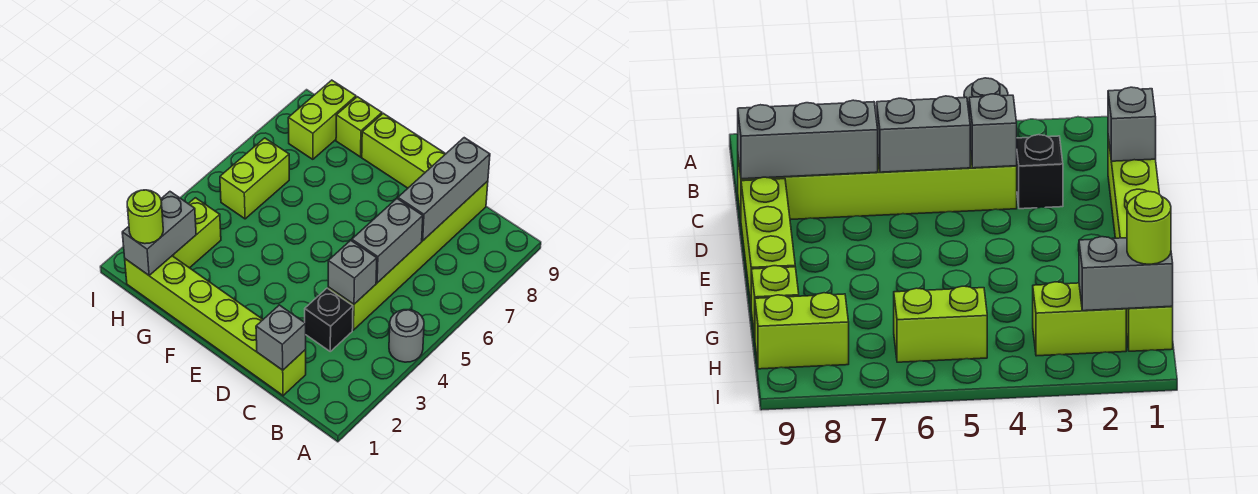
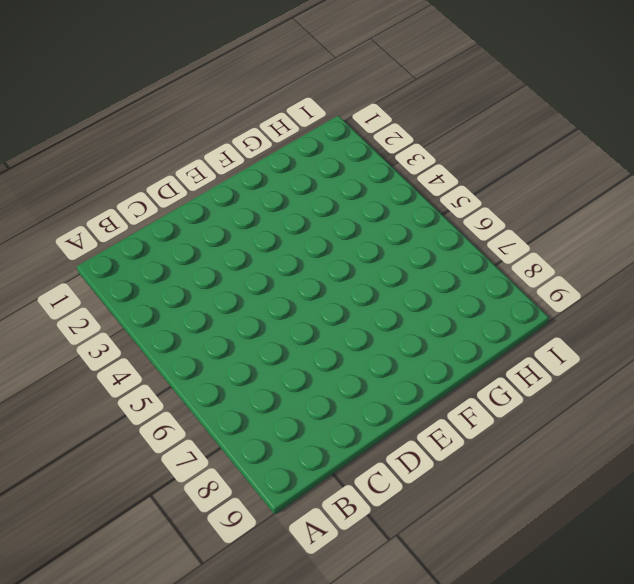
none -> grey round brick A4 level 1
none -> lime brick C1:H1 level 1
none -> black brick C3 level 1

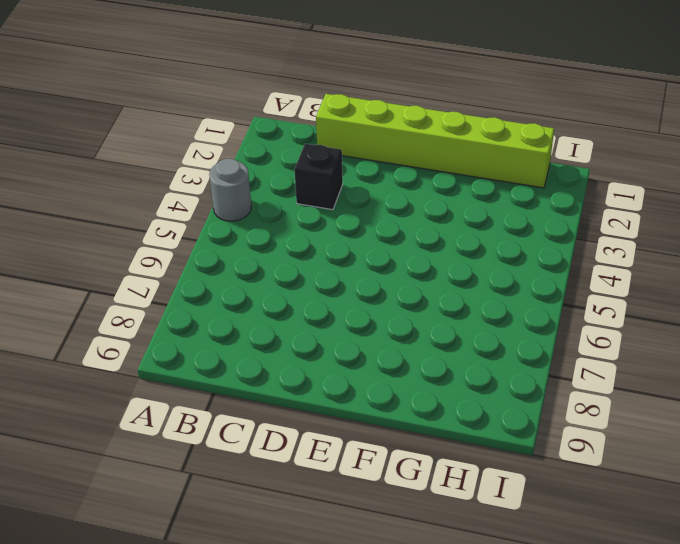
none -> lime brick C4:C9 level 1
none -> lime brick D9:F9 level 1
none -> lime brick G9 level 1

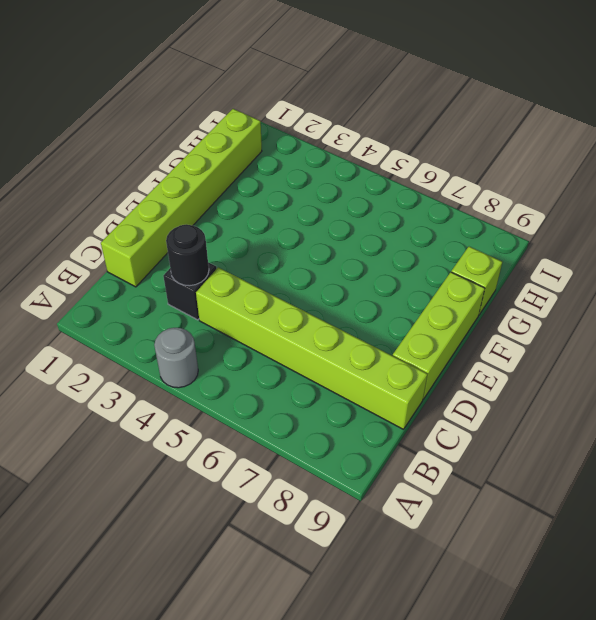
black round brick C3 level 2 -> none
none -> lime brick H2:H3 level 1
none -> lime brick H5:H6 level 1
none -> lime brick H8:H9 level 1

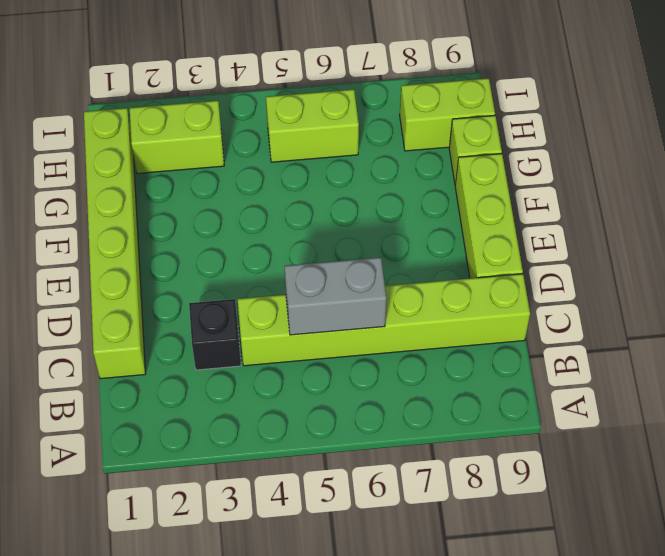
none -> grey round brick A4 level 1
none -> grey brick C1 level 2
none -> grey brick C4 level 2

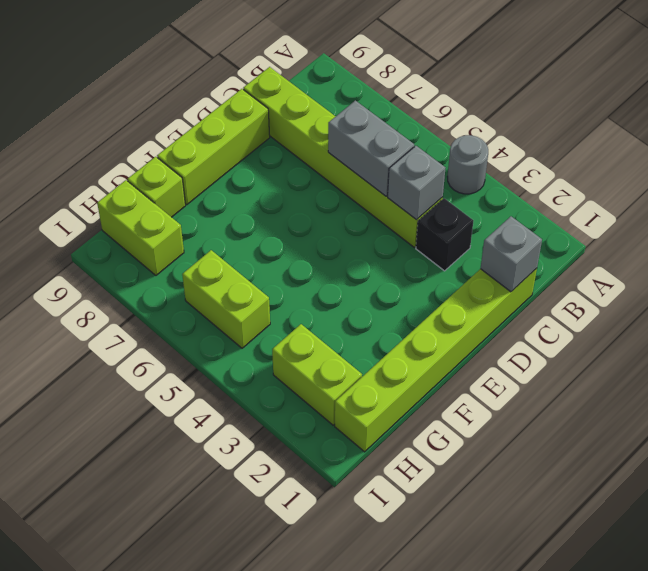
none -> grey brick C7:C9 level 2
none -> grey brick H1:H2 level 2
none -> lime round brick H1 level 3

